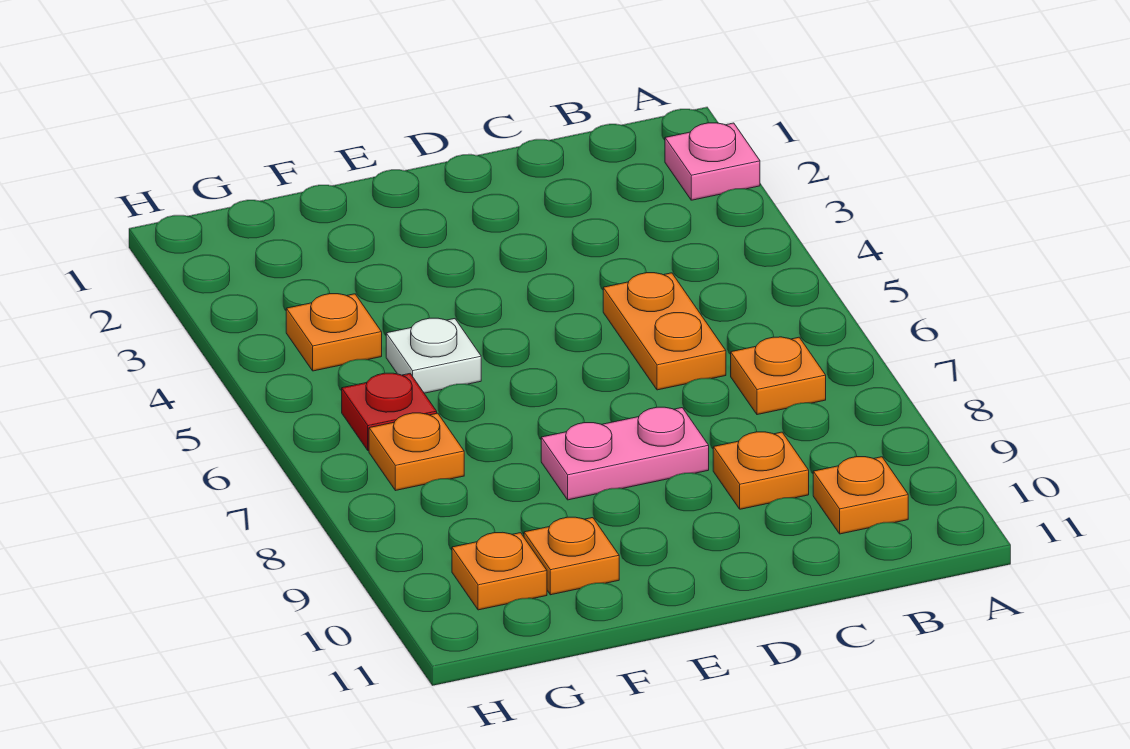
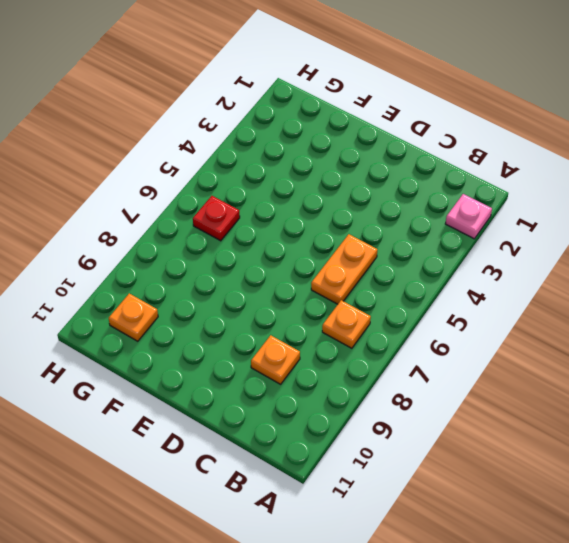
none -> orange plate B10 level 1
none -> pink plate D8:E8 level 1
none -> white plate F5 level 1

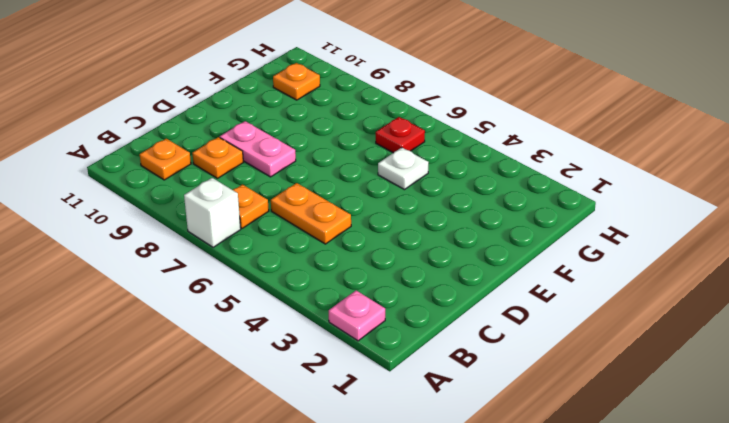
white brick A7 level 1 -> none
pink plate D8:D9 level 1 -> pink plate D8:E8 level 1
none -> orange plate F10 level 1
none -> orange plate G4 level 1
none -> orange plate G7 level 1

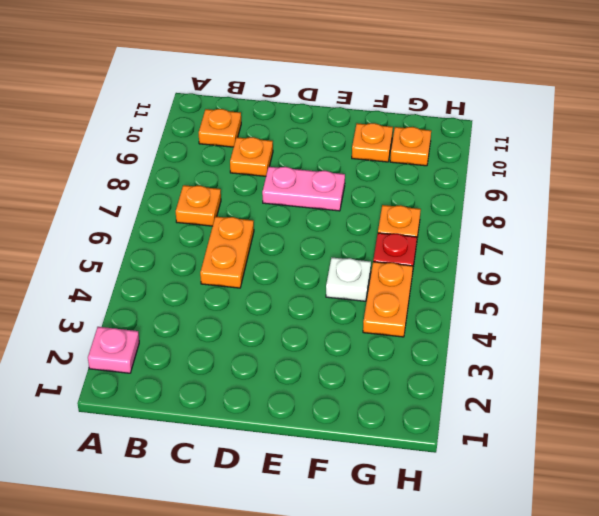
orange plate G4:G5 level 1 -> orange plate G4 level 1

